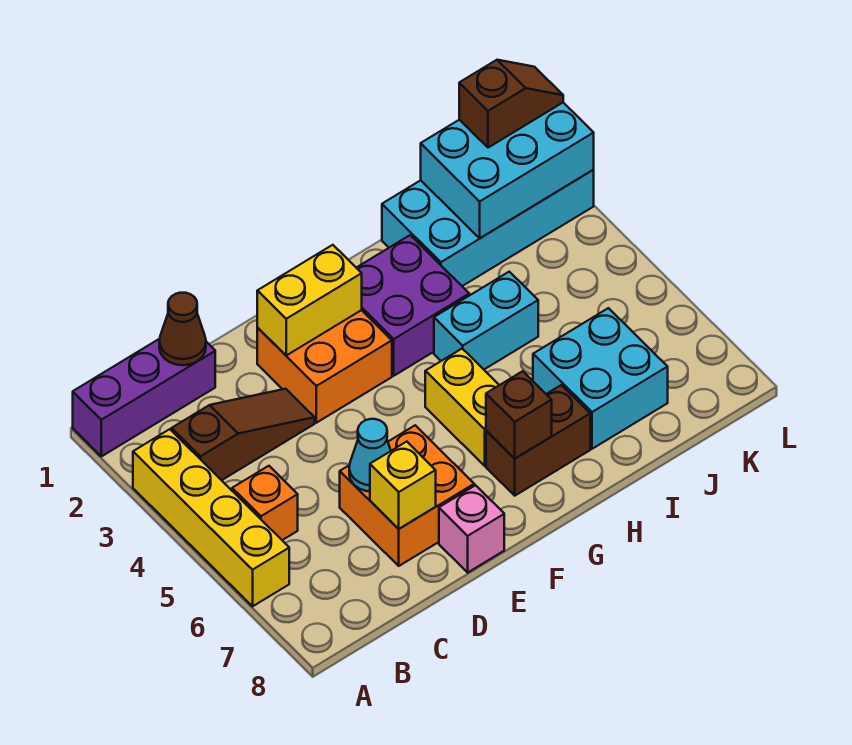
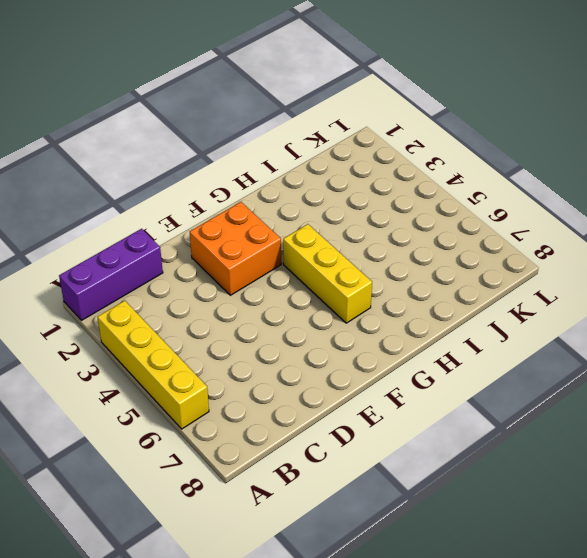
yellow brick G4:G6 level 1 -> yellow brick G5:G6 level 1
none -> brown slope B3:D3 level 1 top B
none -> orange brick B5 level 1
none -> orange brick D6:E7 level 1

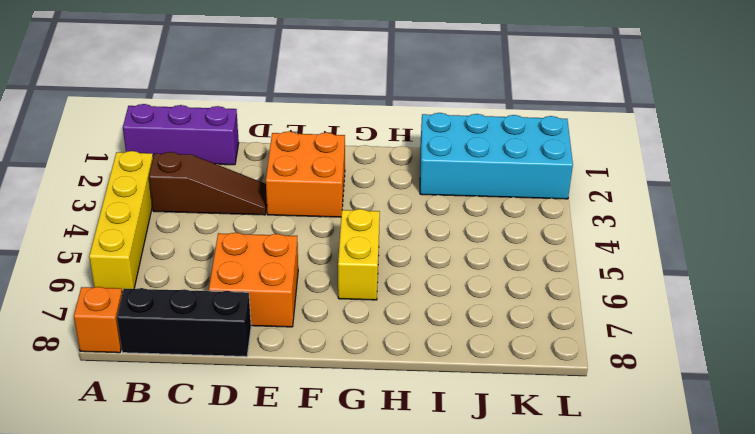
orange brick A8 level 1 -> orange brick B5 level 1
black brick B8:D8 level 1 -> none
none -> pink brick E8 level 1
none -> purple brick G2:H3 level 1
none -> brown brick G7:H7 level 1

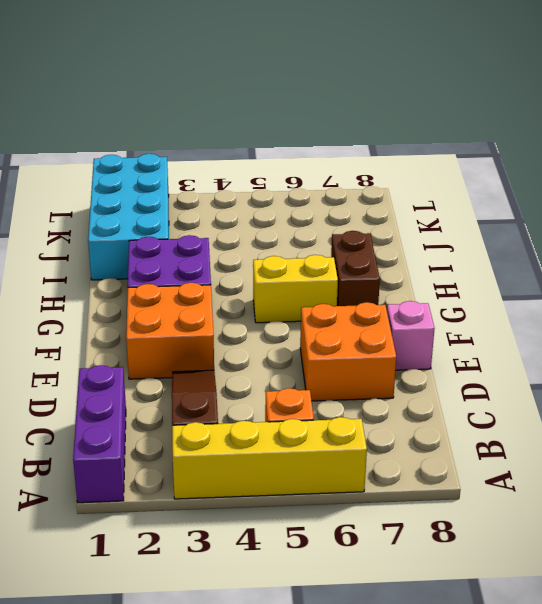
none -> cyan brick H4:I4 level 1
none -> cyan brick I6:J7 level 1
none -> brown cone C1 level 2

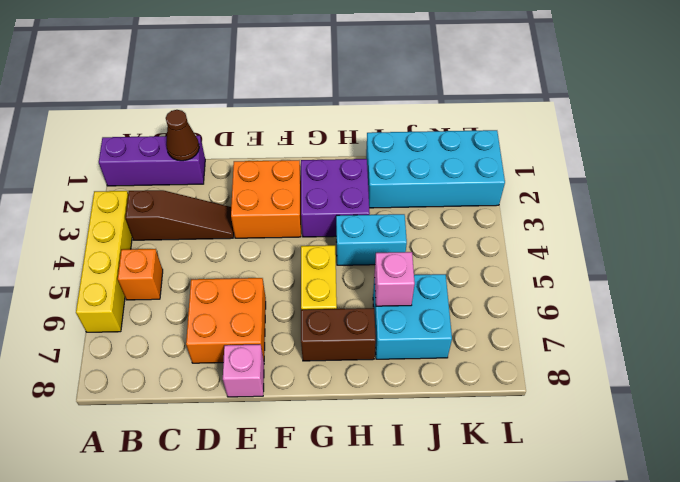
pink brick I6 level 2 -> none
none -> cyan cone D6 level 2
none -> yellow brick D7 level 2
none -> yellow brick E2:F2 level 2

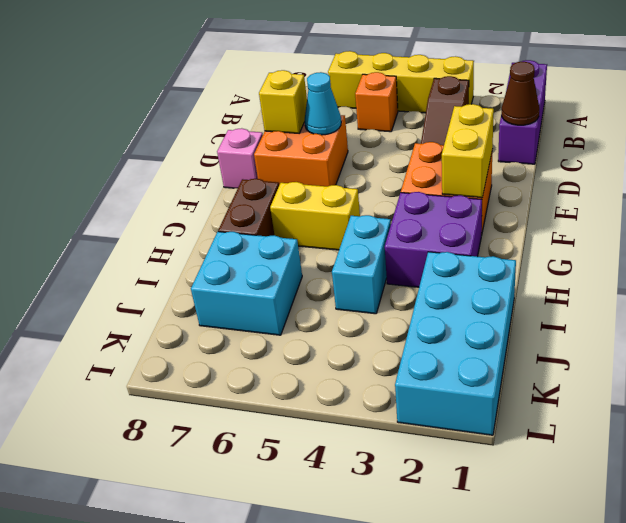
none -> brown brick G7 level 2
none -> cyan brick J1:L2 level 2
none -> brown slope K1:L1 level 3 top K

